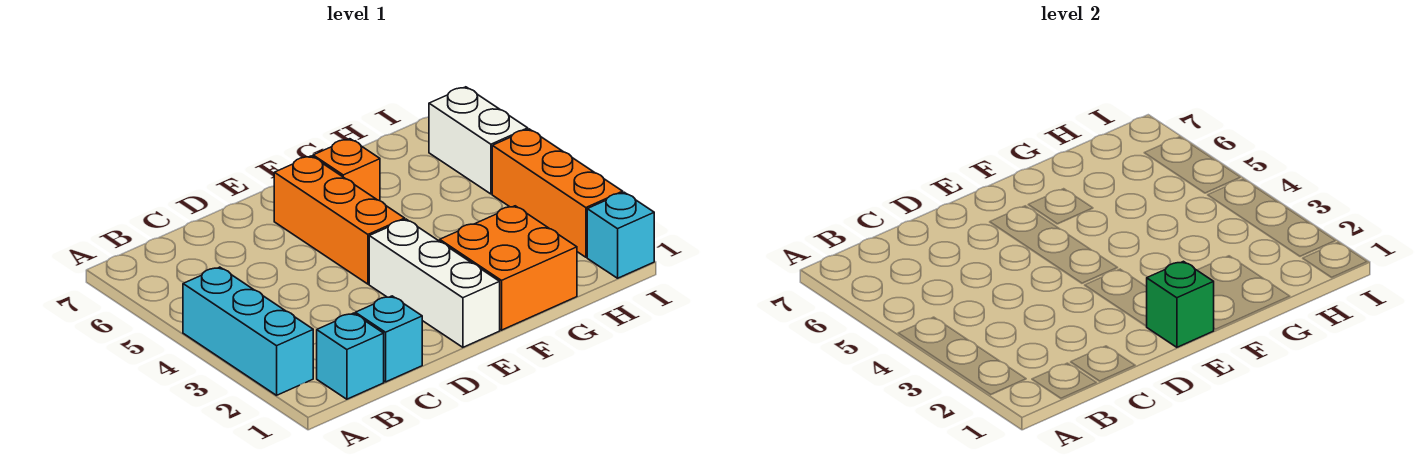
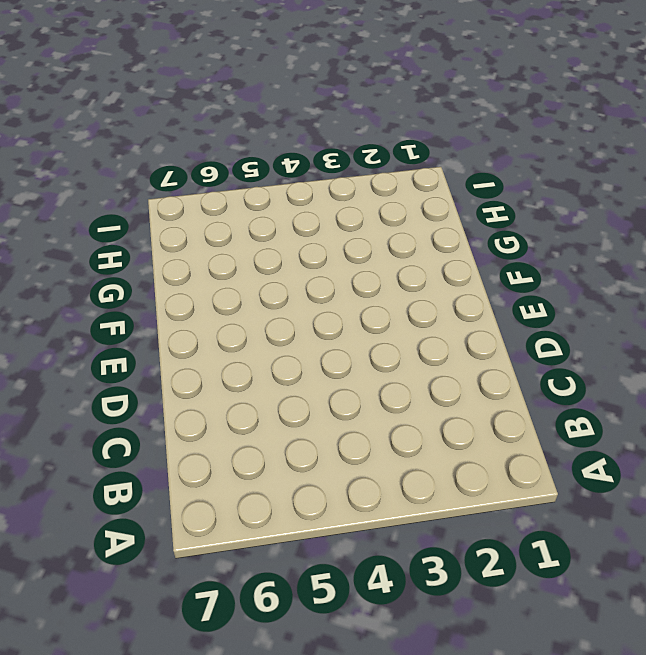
none -> cyan brick A2:A4 level 1
none -> cyan brick B1 level 1

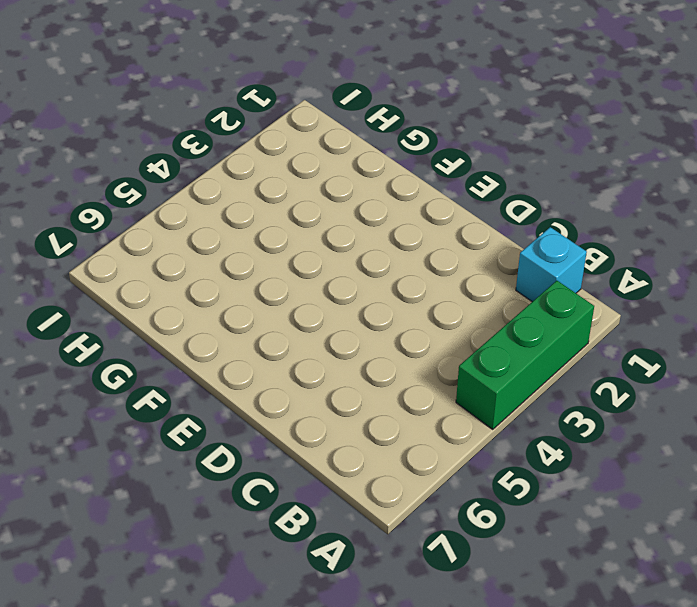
green brick A2:A4 level 1 -> cyan brick A2:A4 level 1
none -> cyan brick C1 level 1
none -> white brick E1:E3 level 1

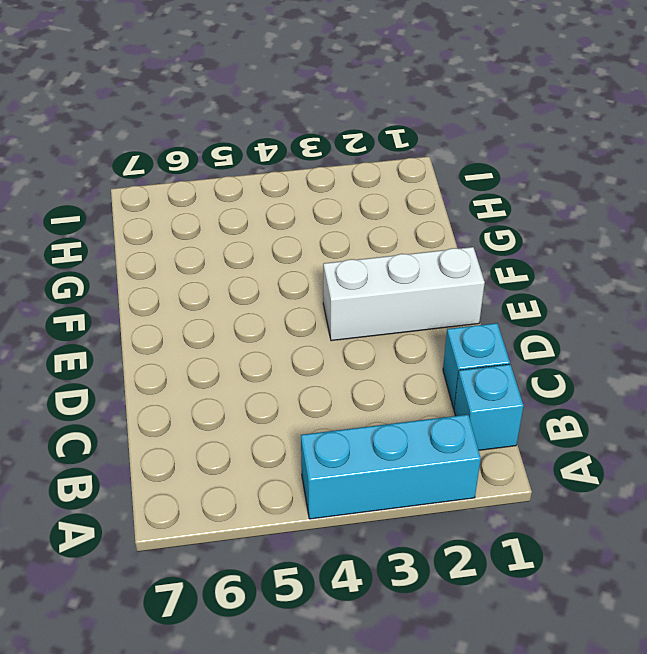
none -> orange brick E4:E6 level 1
none -> orange brick F1:G2 level 1

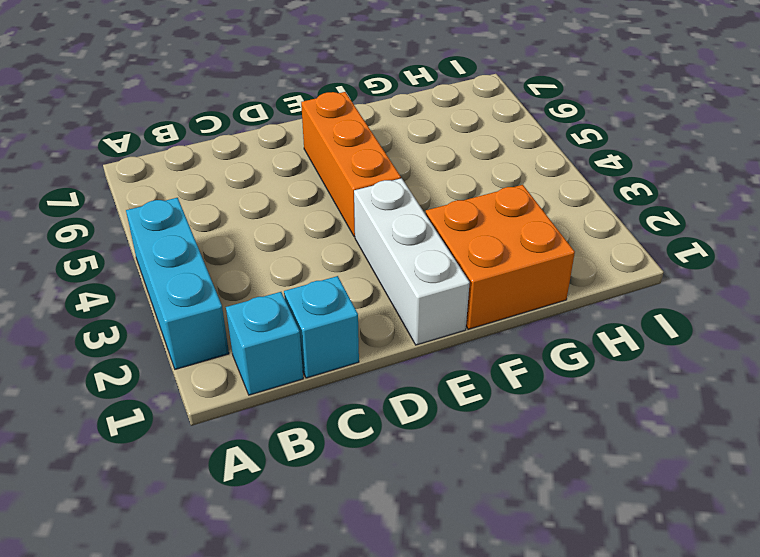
none -> orange brick F6 level 1
none -> cyan brick I1 level 1

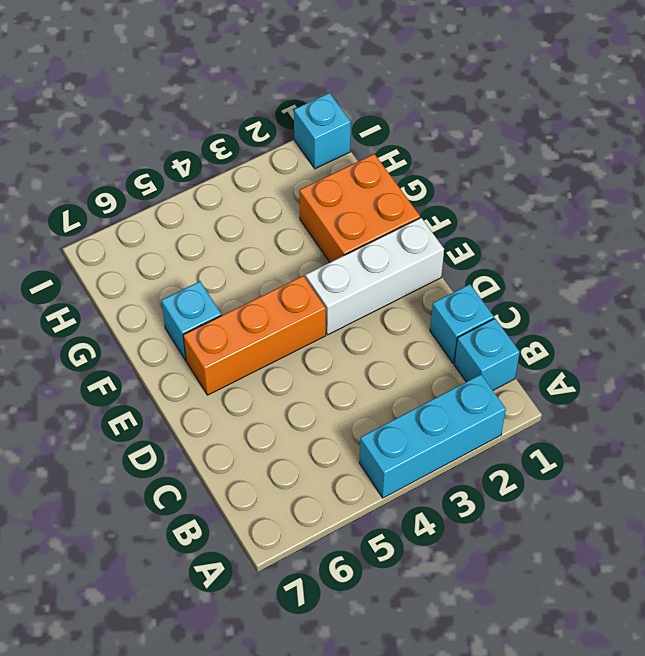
cyan brick F6 level 1 -> orange brick F6 level 1
none -> orange brick I2:I4 level 1
none -> white brick I5:I6 level 1

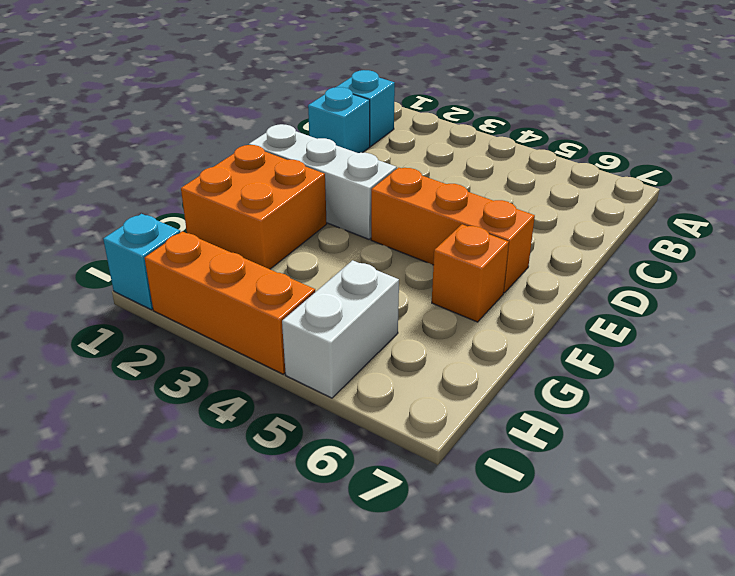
white brick H5:I5 level 1 -> white brick I5:I6 level 1
none -> cyan brick A2:A4 level 1
none -> green brick E1 level 2

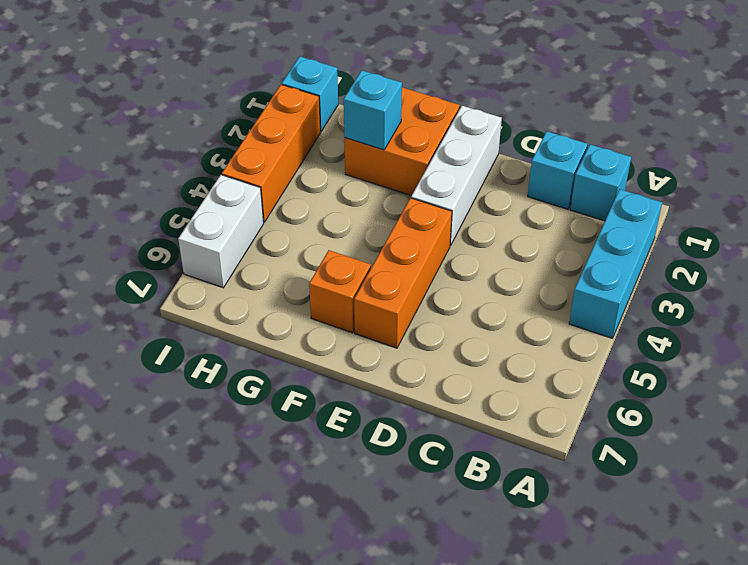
cyan brick G2 level 2 -> none
none -> green brick E1 level 2

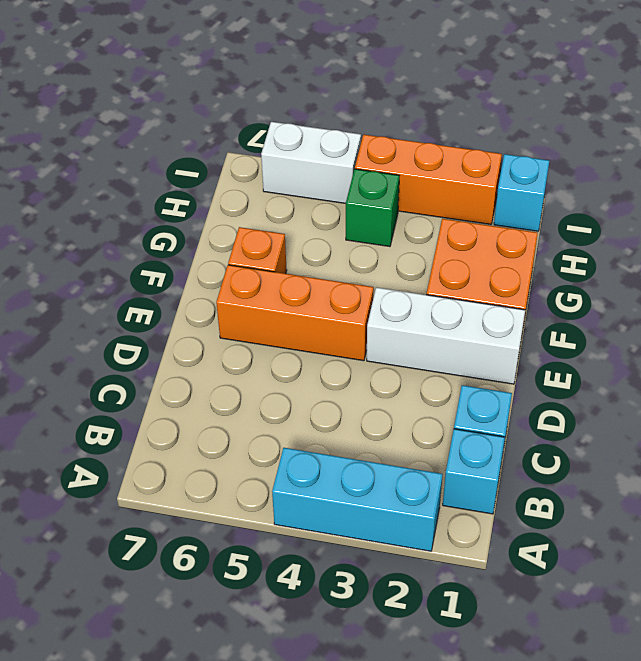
green brick H4 level 1 -> green brick E1 level 2

